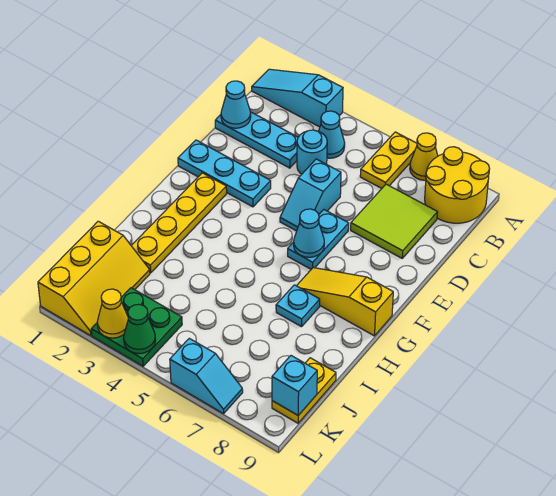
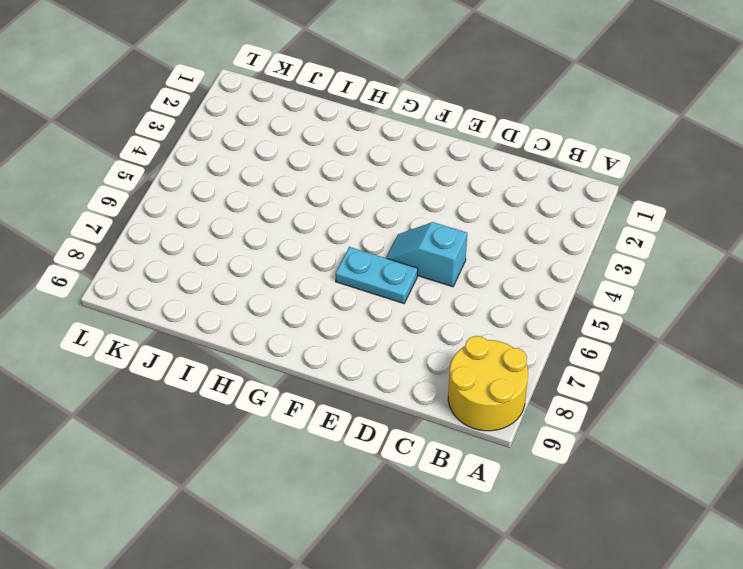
none -> cyan slope A1:A3 level 1 top 3
none -> yellow plate A6:B6 level 1
none -> yellow cone A7 level 1

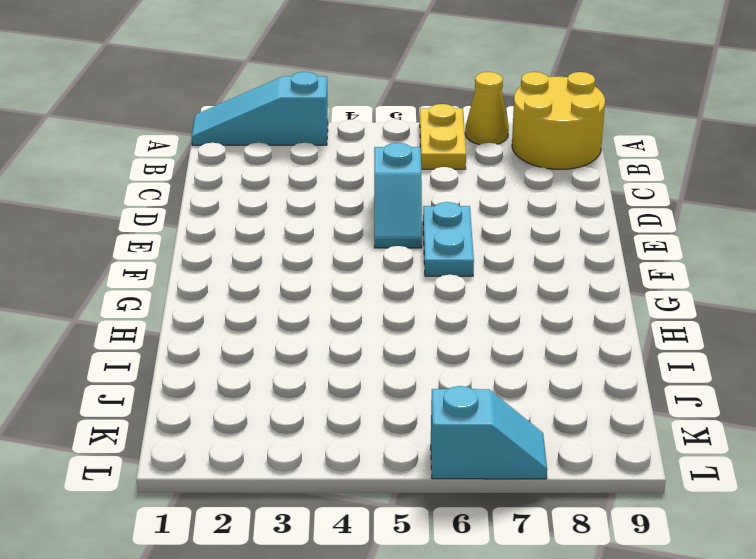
none -> cyan cone B4 level 1
none -> cyan plate C1:C3 level 1
none -> cyan round brick C4 level 1

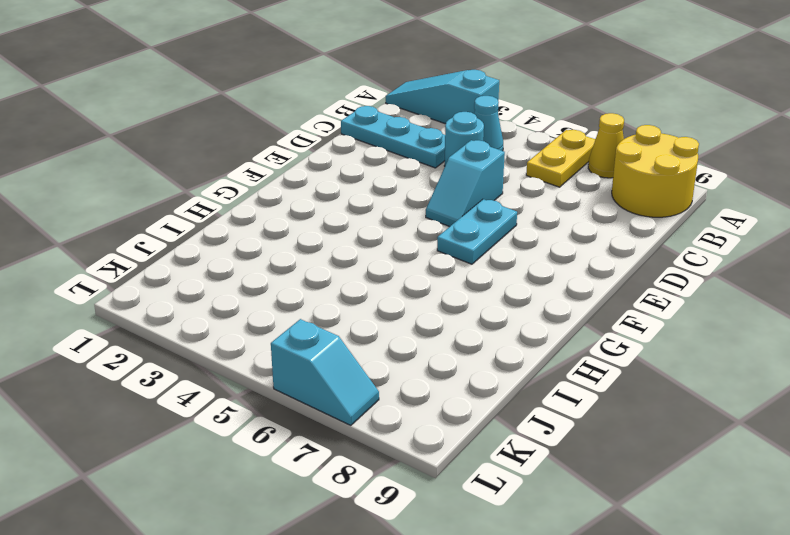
none -> lime tile C7:D8 level 1
none -> cyan plate E1:E3 level 1
none -> yellow plate F2:I2 level 1

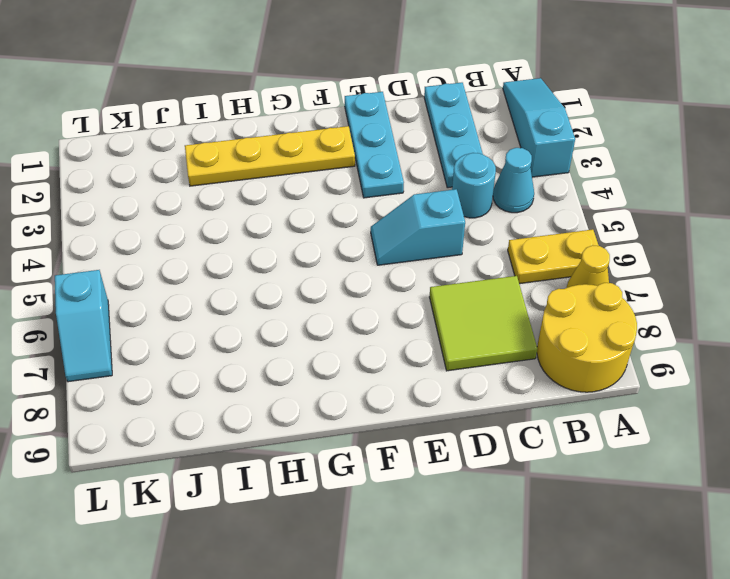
none -> cyan plate E6:F6 level 1
none -> yellow slope G7:G9 level 1 top 9
none -> cyan plate H7 level 1

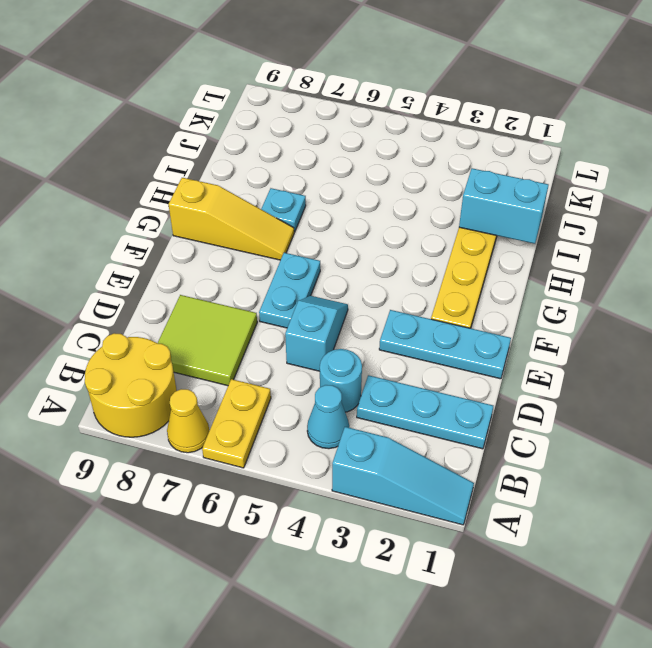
cyan brick I1:I2 level 2 -> none
none -> yellow slope J1:L2 level 1 top 1
none -> yellow plate J9:K9 level 1
none -> green plate K3:L4 level 1

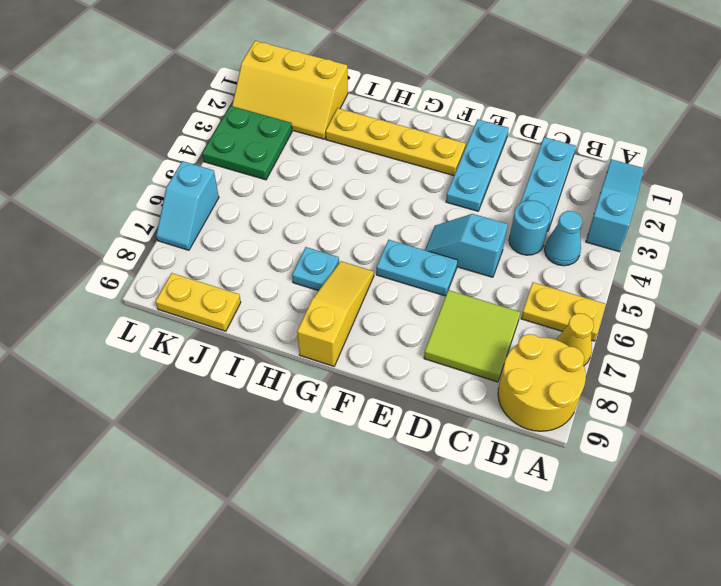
none -> cyan cone C1 level 2
none -> cyan cone F6 level 2
none -> cyan brick K9 level 2

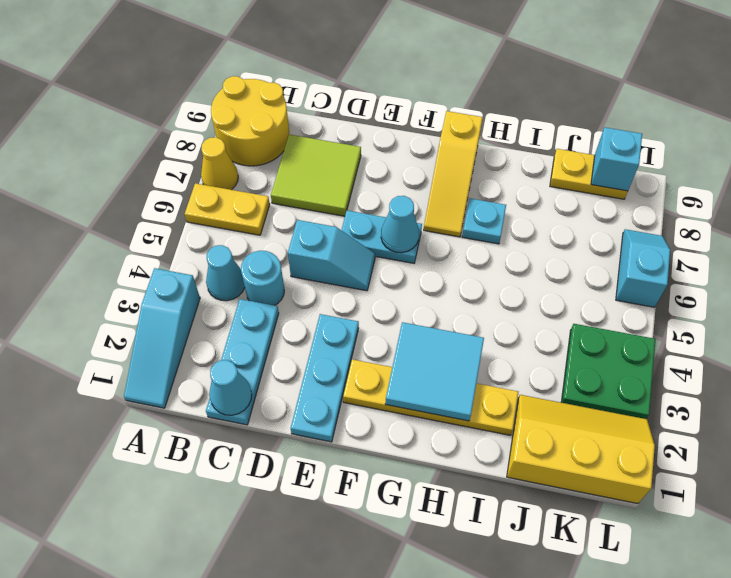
cyan tile G2:H3 level 2 -> none
none -> yellow cone L3 level 2
none -> green cone L4 level 2

